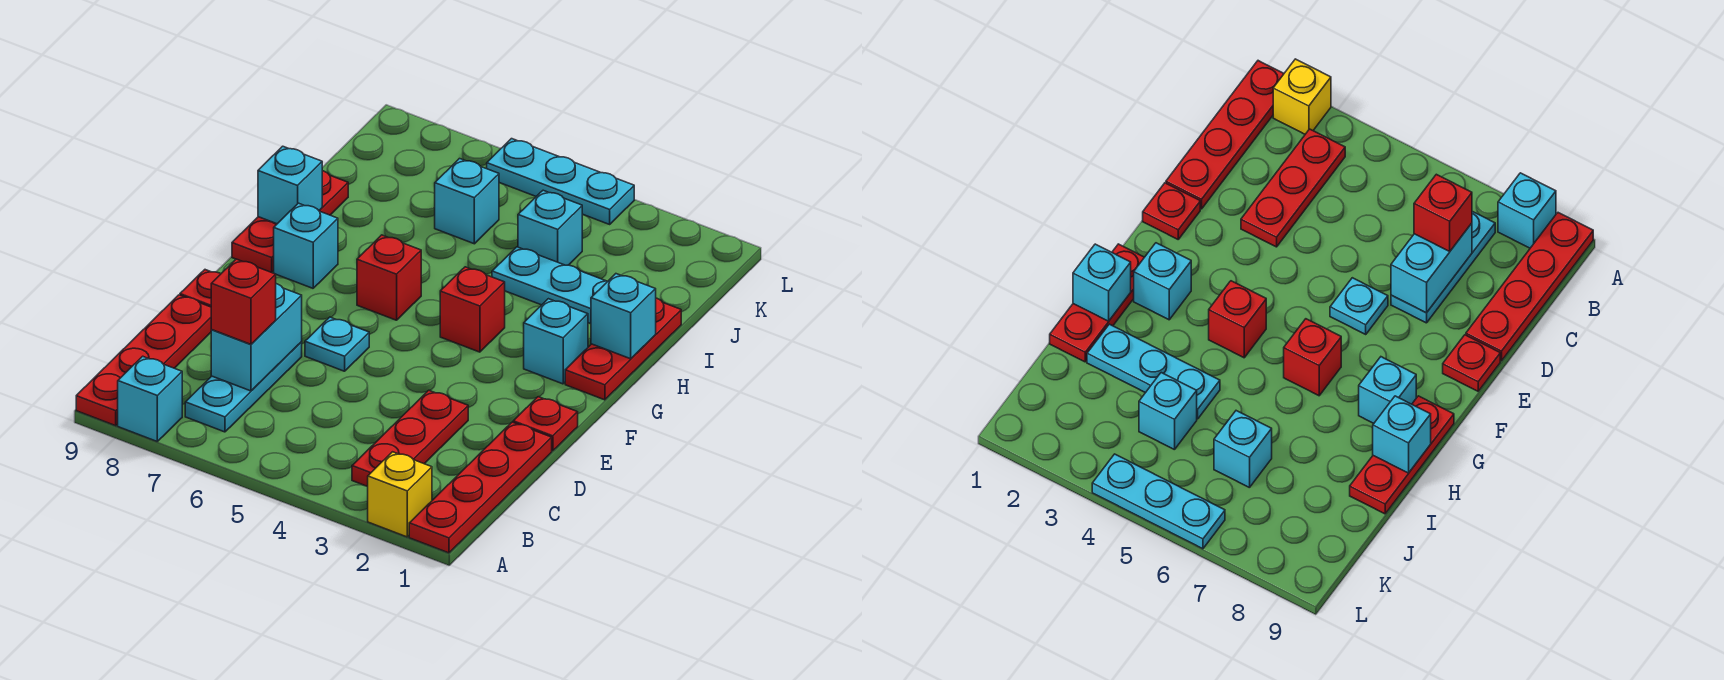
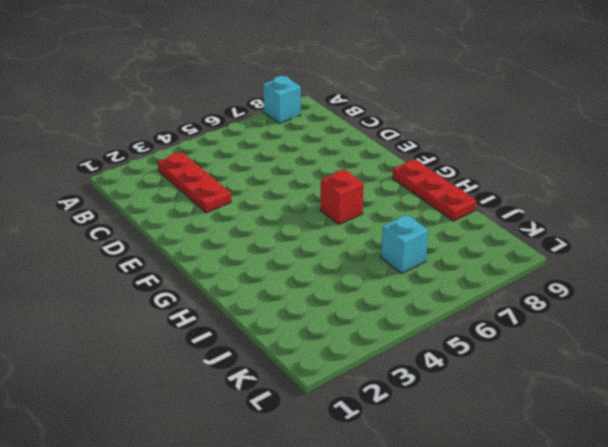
none -> red plate A1:D1 level 1
none -> yellow brick A2 level 1
none -> red plate A9:D9 level 1

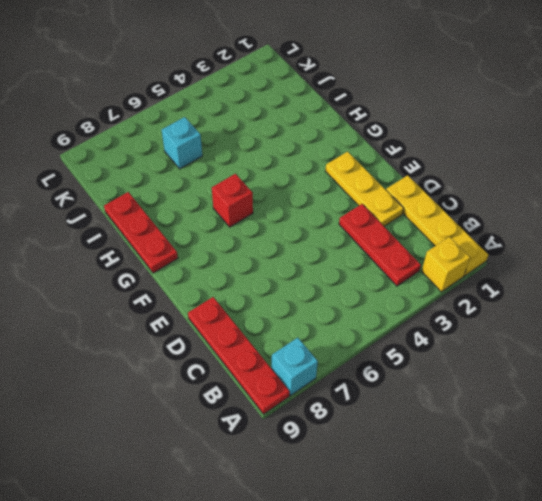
yellow plate A1:D1 level 1 -> red plate A1:D1 level 1
yellow plate D2:F2 level 1 -> none
none -> cyan plate B7:D7 level 1
none -> red plate E1 level 1
none -> cyan plate E6 level 1

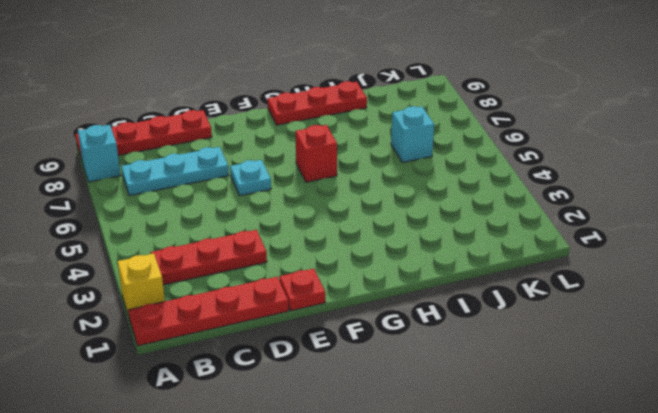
none -> red plate E9 level 1
none -> red plate G1:I1 level 1
none -> cyan brick G2 level 1

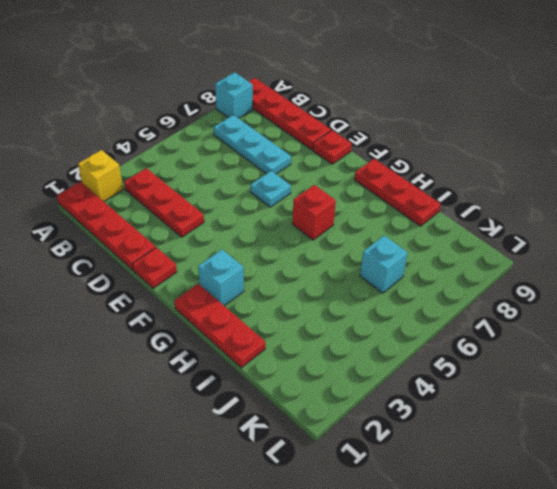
none -> red brick G4 level 1
none -> cyan brick G8 level 1
none -> cyan plate I2:I4 level 1

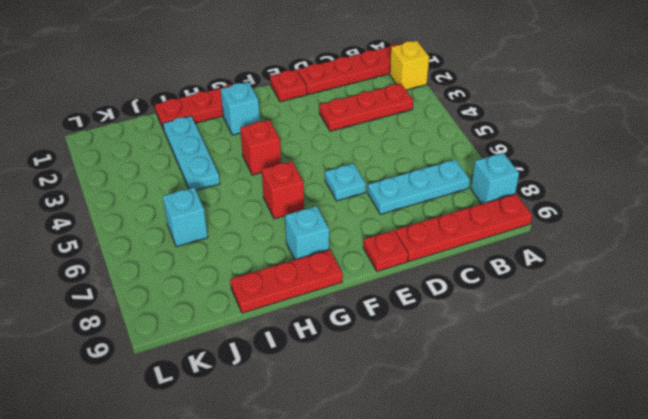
none -> cyan brick J4 level 1
none -> cyan plate L4:L6 level 1
none -> cyan brick C7:D7 level 2

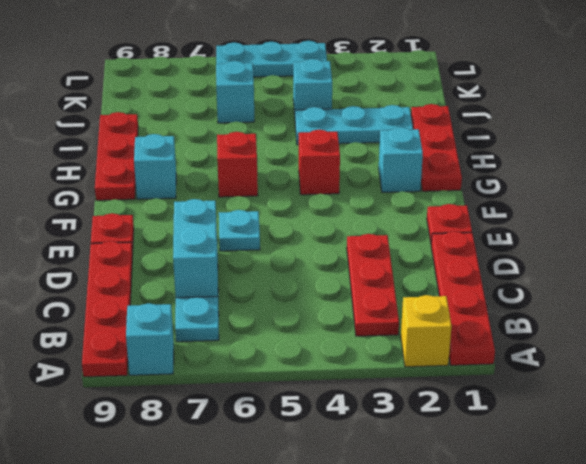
none -> cyan brick H1 level 2
none -> cyan brick H9 level 2
none -> red brick C7 level 3

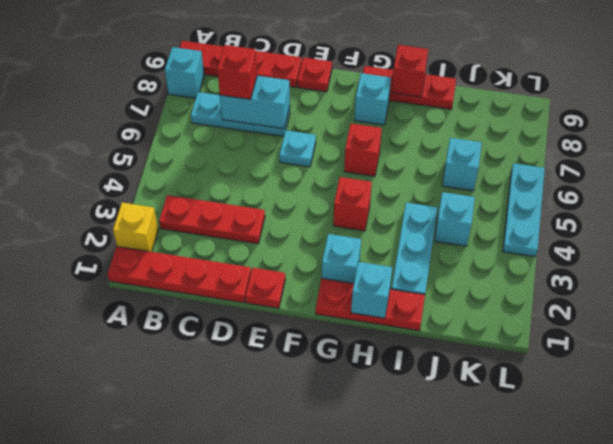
red brick H9 level 2 -> cyan brick H9 level 2

